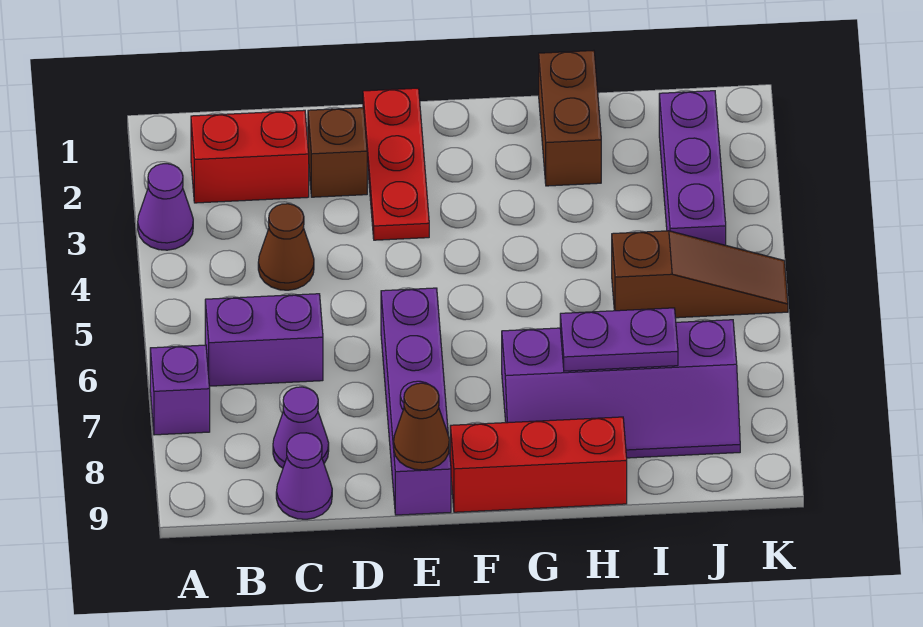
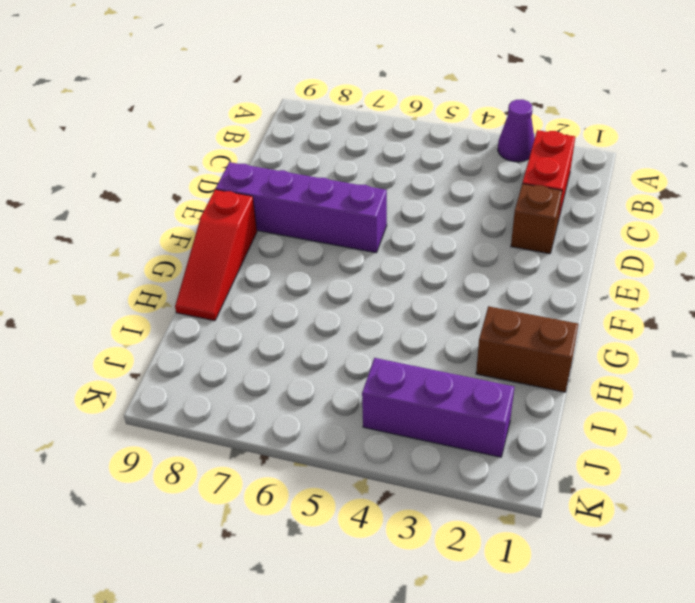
red slope F9:H9 level 1 top F -> red brick F9:H9 level 1
none -> purple brick A7 level 1
none -> purple brick B6:C6 level 1
none -> brown cone C4 level 1

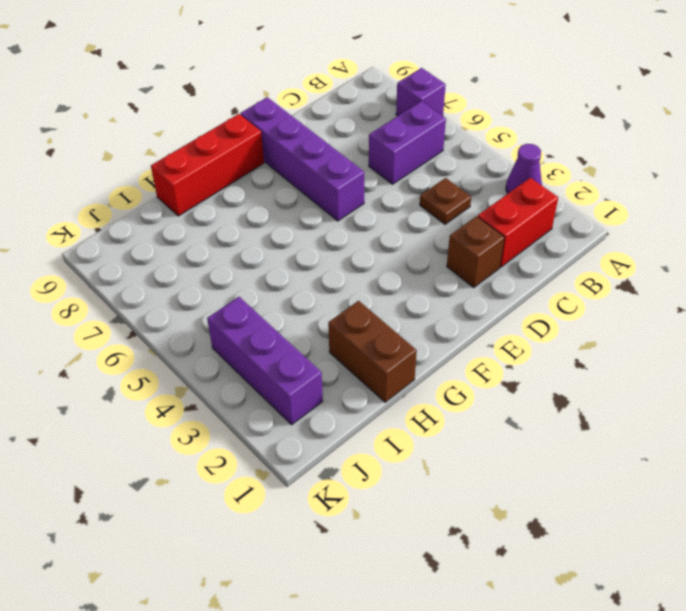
brown plate C4 level 1 -> brown cone C4 level 1
none -> purple cone C8 level 1
none -> purple cone C9 level 1
none -> red plate E1:E3 level 1

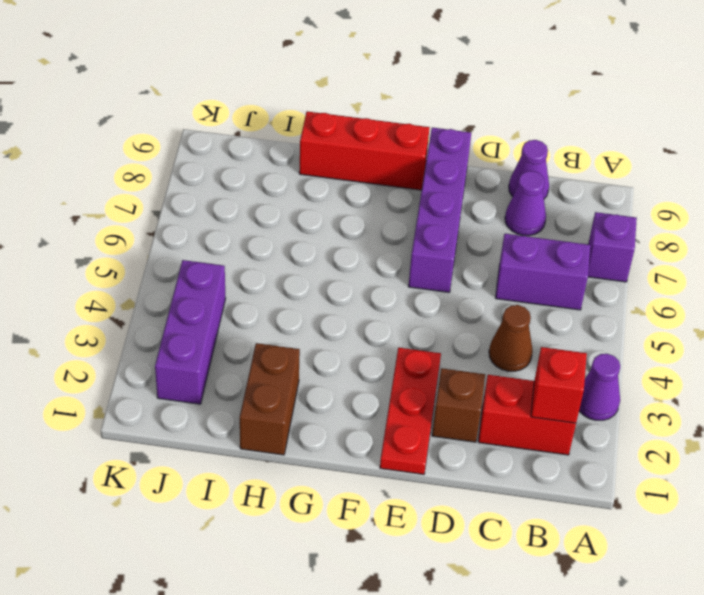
red brick B2 level 2 -> none
none -> purple slope G7:J8 level 1 top 7
none -> brown slope I5:K5 level 1 top I
none -> brown cone E9 level 2

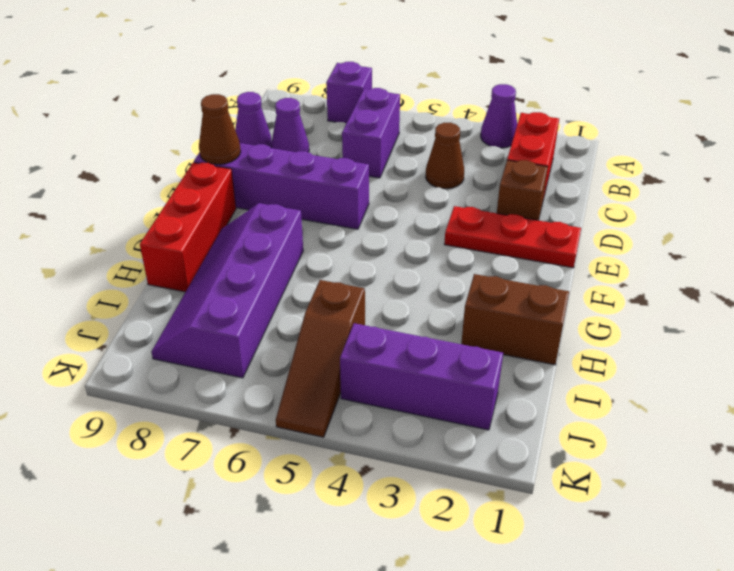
none -> purple plate H7:I7 level 2

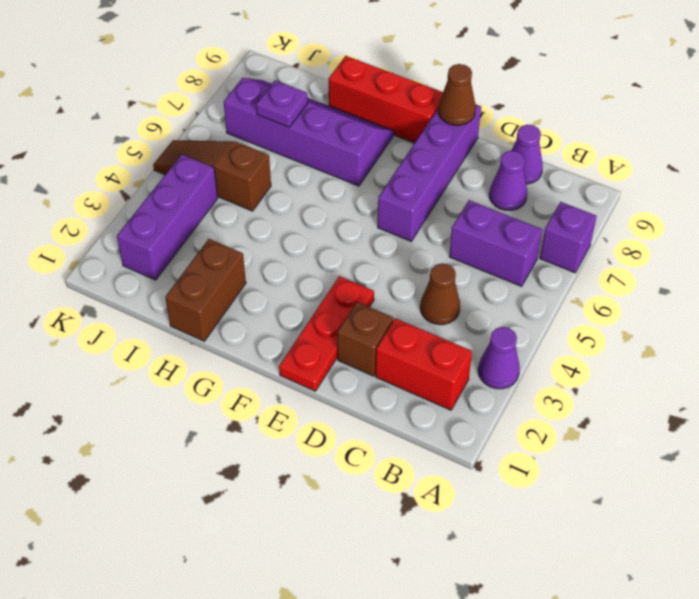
purple plate I7 level 2 -> purple plate H7:I7 level 2

